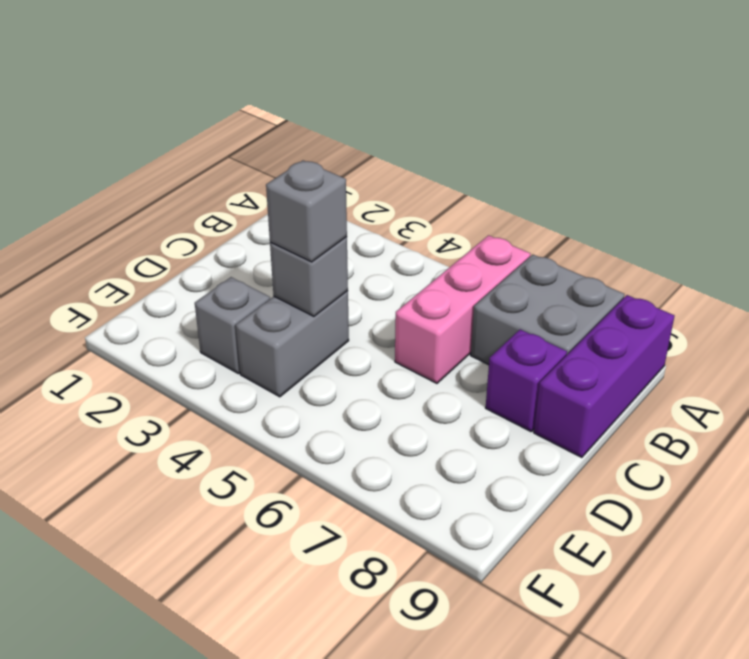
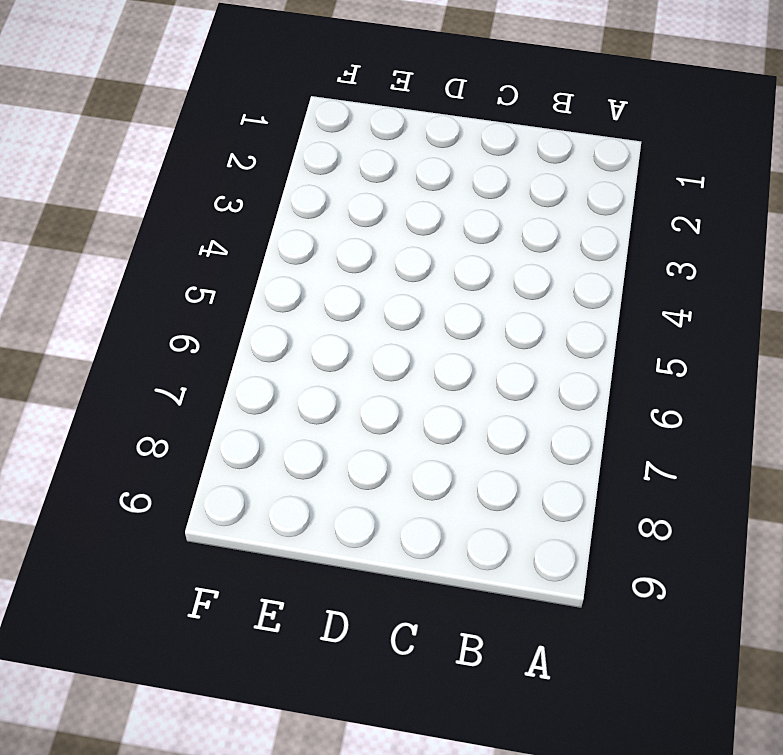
none -> pink brick A6:C6 level 1
none -> grey brick A7:B8 level 1

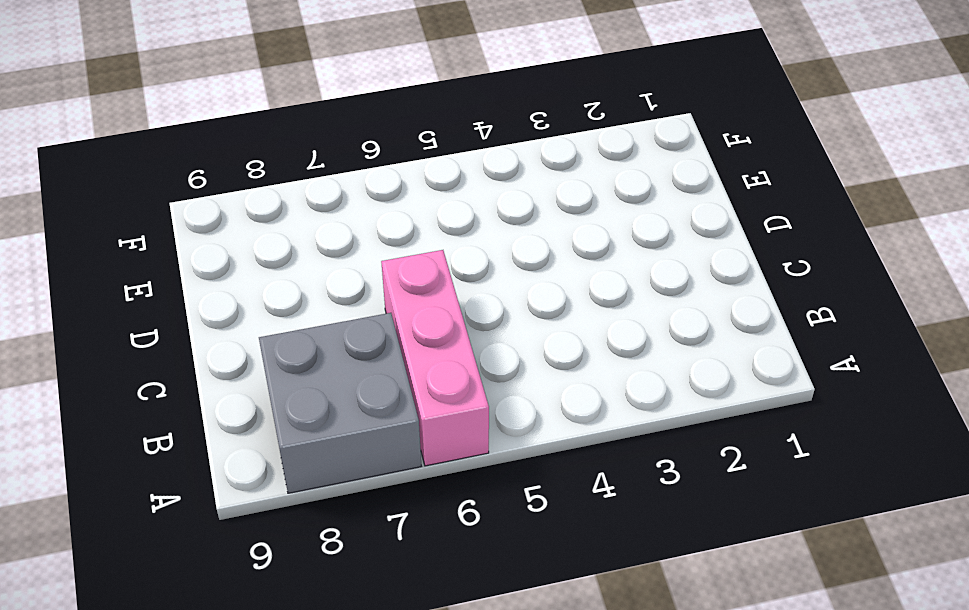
none -> purple brick A9:C9 level 1
none -> purple brick C8 level 1

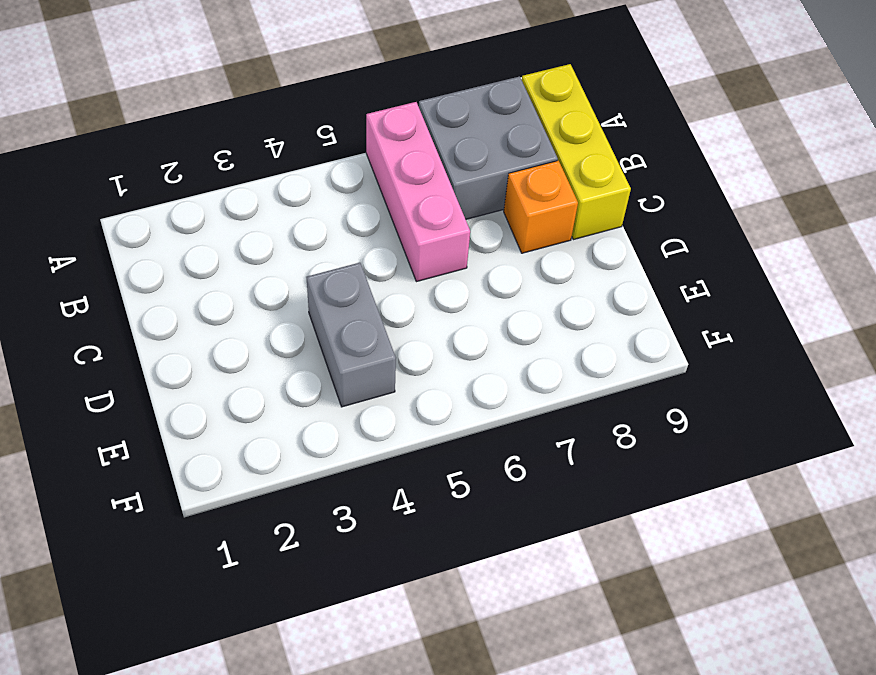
yellow brick A9:C9 level 1 -> purple brick A9:C9 level 1
orange brick C8 level 1 -> purple brick C8 level 1
none -> grey brick E3 level 1
none -> grey brick D4 level 2

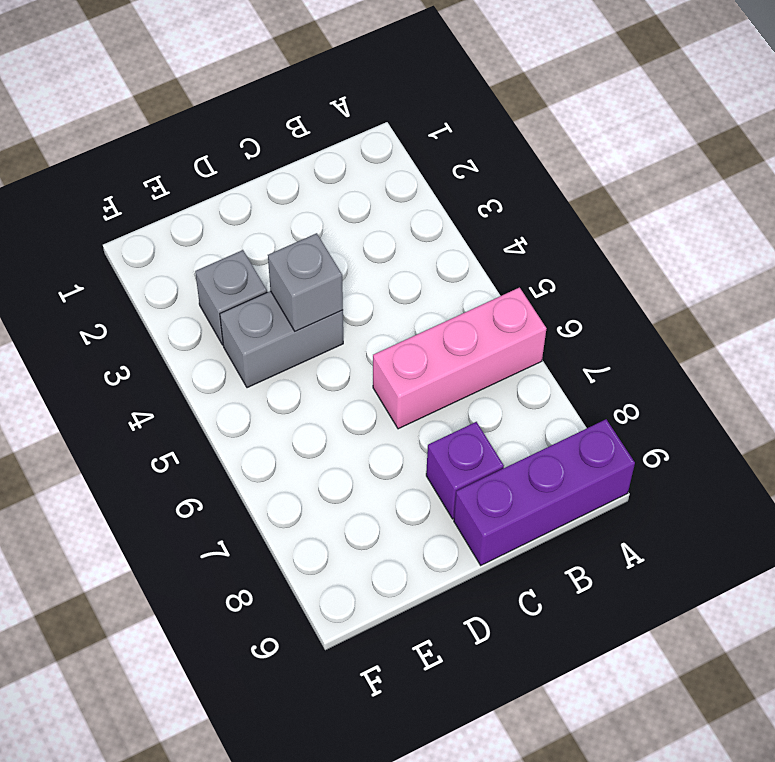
none -> grey brick A7:B8 level 1
none -> grey brick D4 level 3

